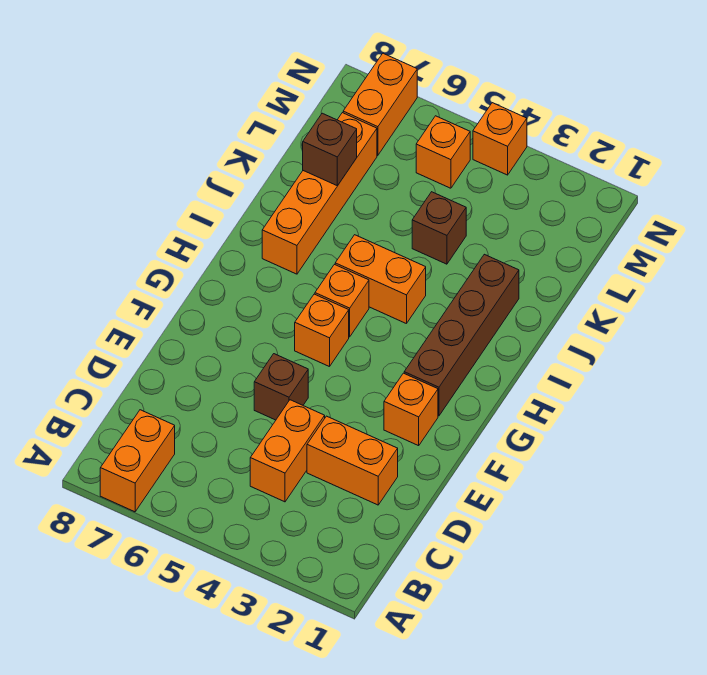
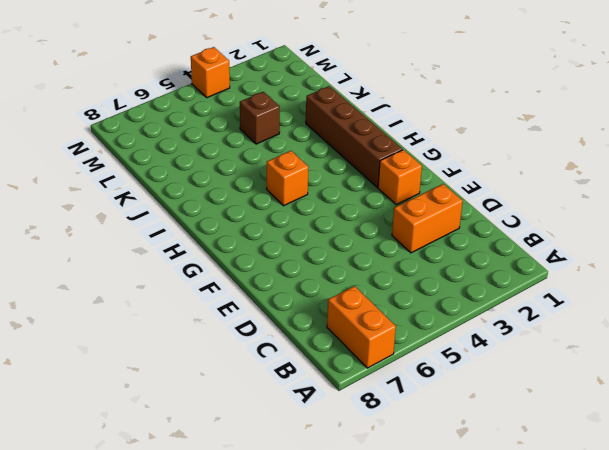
none -> orange brick C4:D4 level 1
none -> brown brick E5 level 1
none -> orange brick G5 level 1

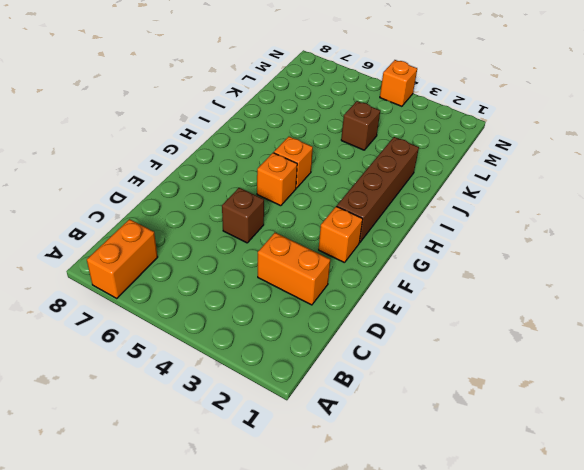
none -> orange brick C4:D4 level 1
none -> orange brick I4:I5 level 1
none -> orange brick I7:L7 level 1

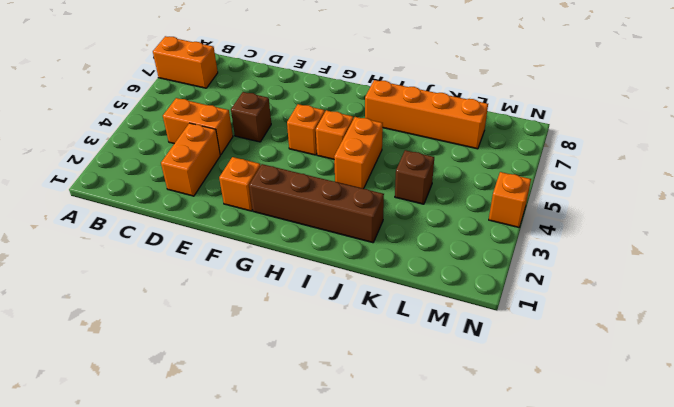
none -> orange brick M5 level 1
none -> orange brick M7:N7 level 1
none -> brown brick K7 level 2

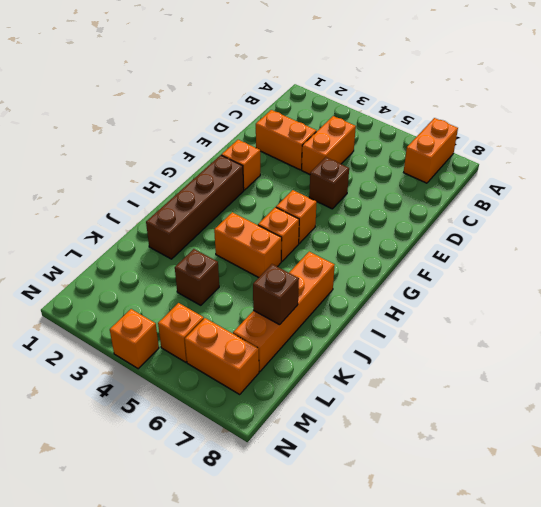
orange brick M6:M7 level 1 -> orange brick M7:N7 level 1

